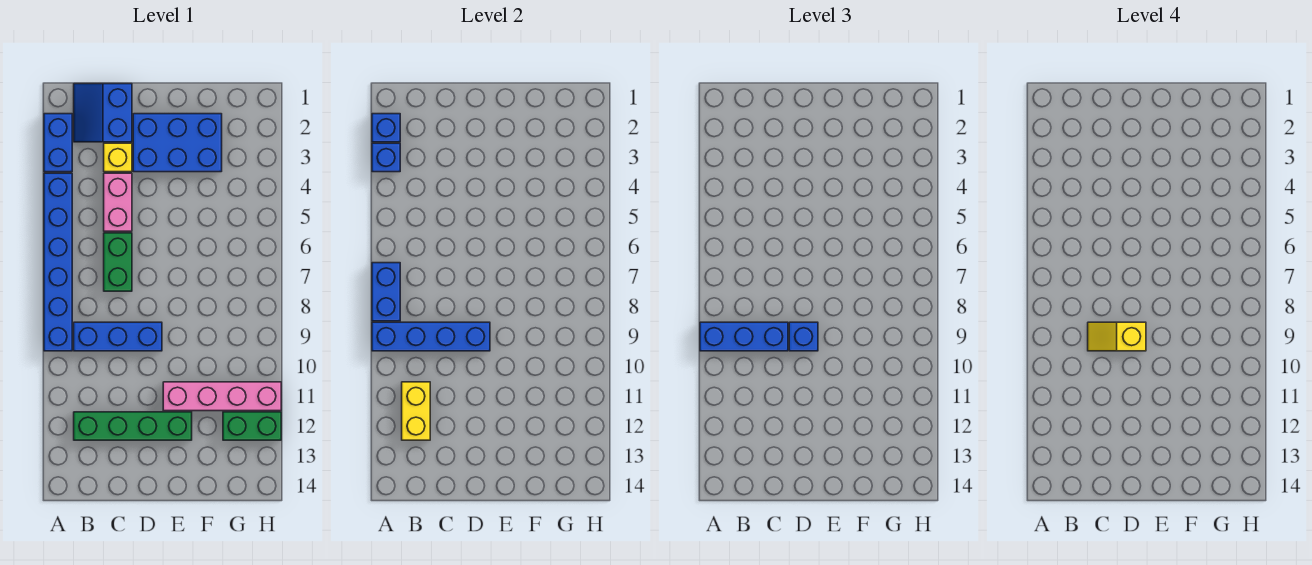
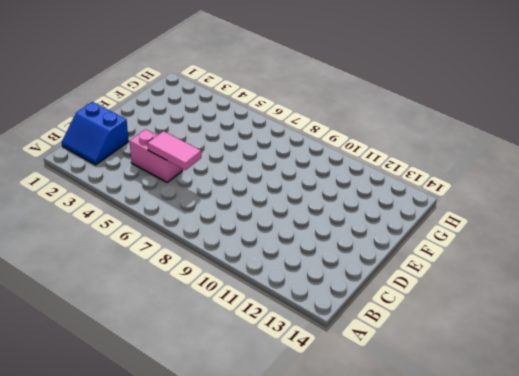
pink tile C5:C6 level 2 -> none
none -> blue brick A2:A3 level 1
none -> blue brick A4:A9 level 1
none -> blue brick B9:D9 level 1

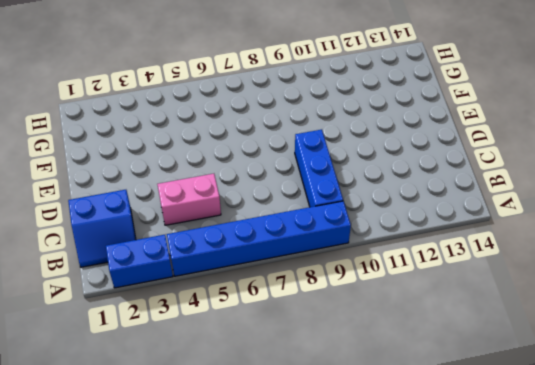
none -> green brick B12:E12 level 1
none -> yellow brick C3 level 1
none -> green brick C6:C7 level 1

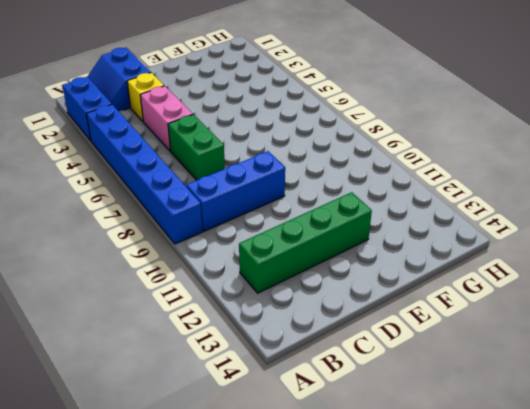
none -> blue brick D2:F3 level 1
none -> pink brick E11:H11 level 1
none -> green brick G12:H12 level 1

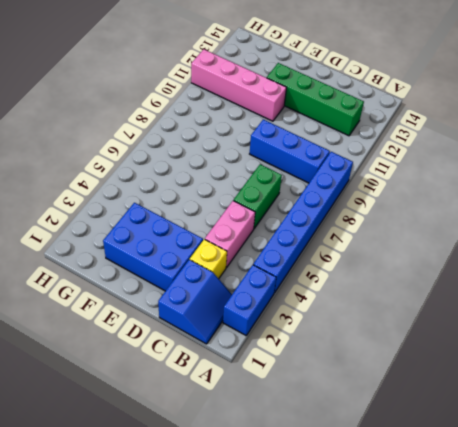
none -> green brick G12:H12 level 1
none -> blue brick A2 level 2
none -> blue brick A3 level 2

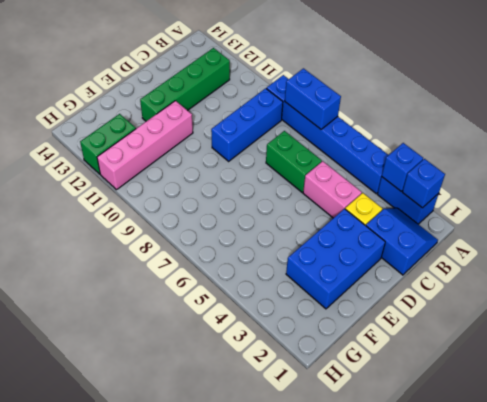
none -> blue brick A9:D9 level 2
none -> yellow brick B11:B12 level 2
none -> blue brick A9:C9 level 3

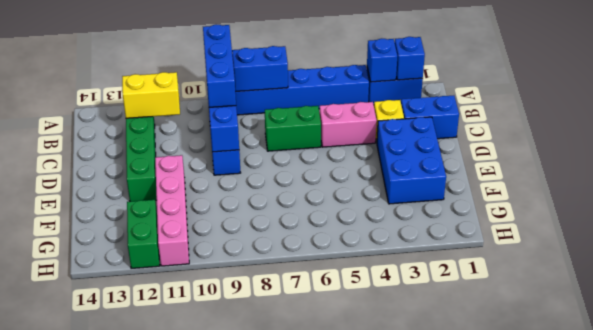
none -> blue brick D9 level 3
none -> yellow slope C9:D9 level 4 top D

